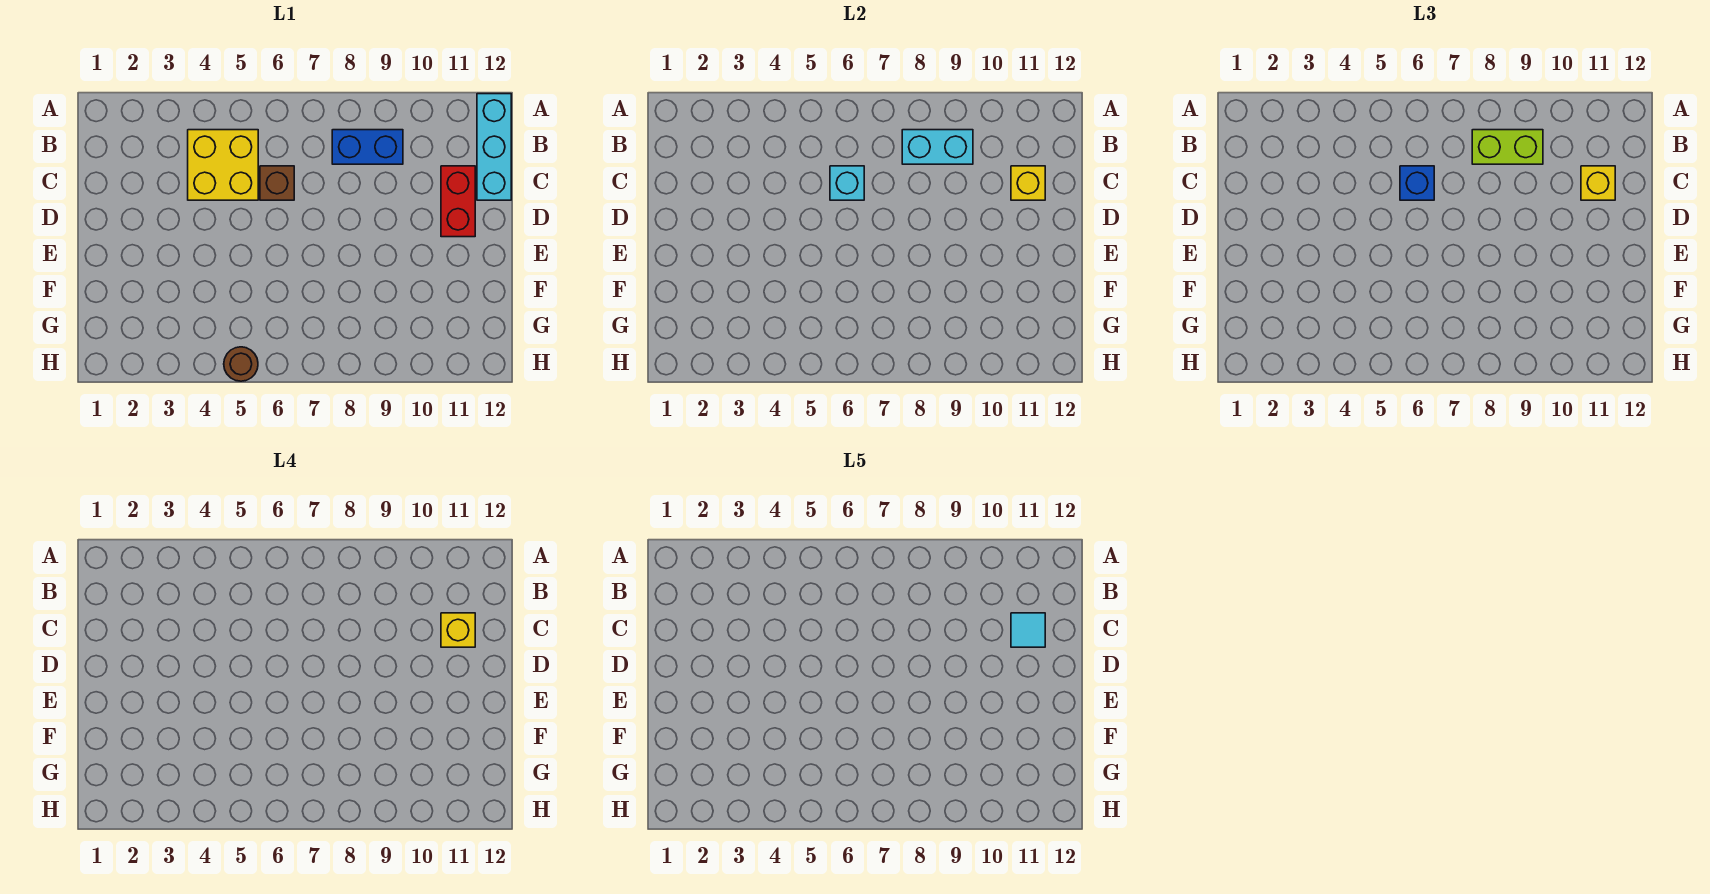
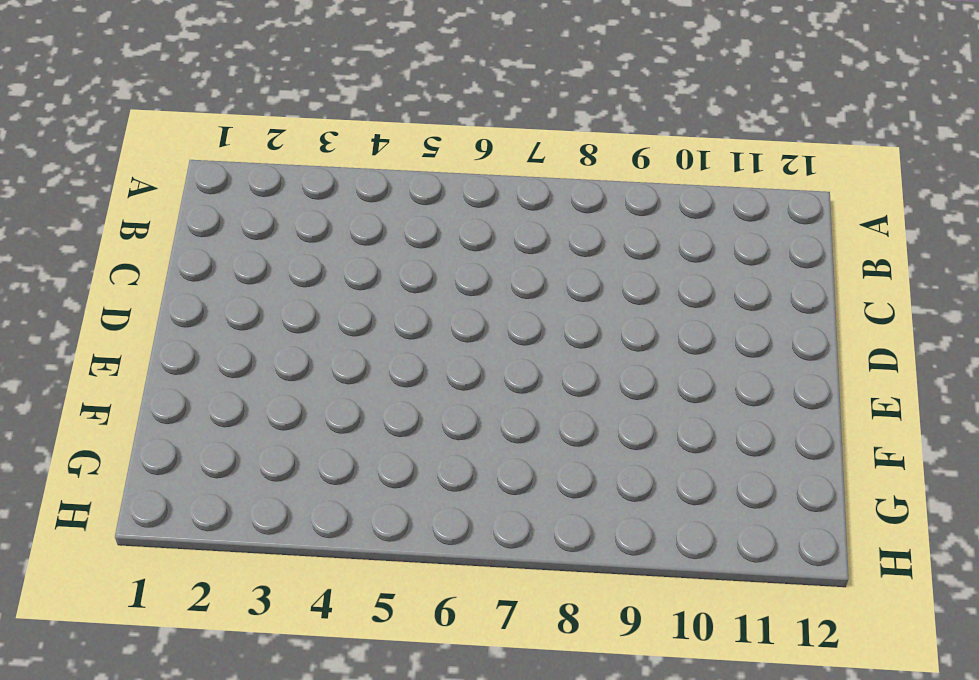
none -> cyan brick A12:C12 level 1
none -> yellow brick B4:C5 level 1
none -> blue brick B8:B9 level 1

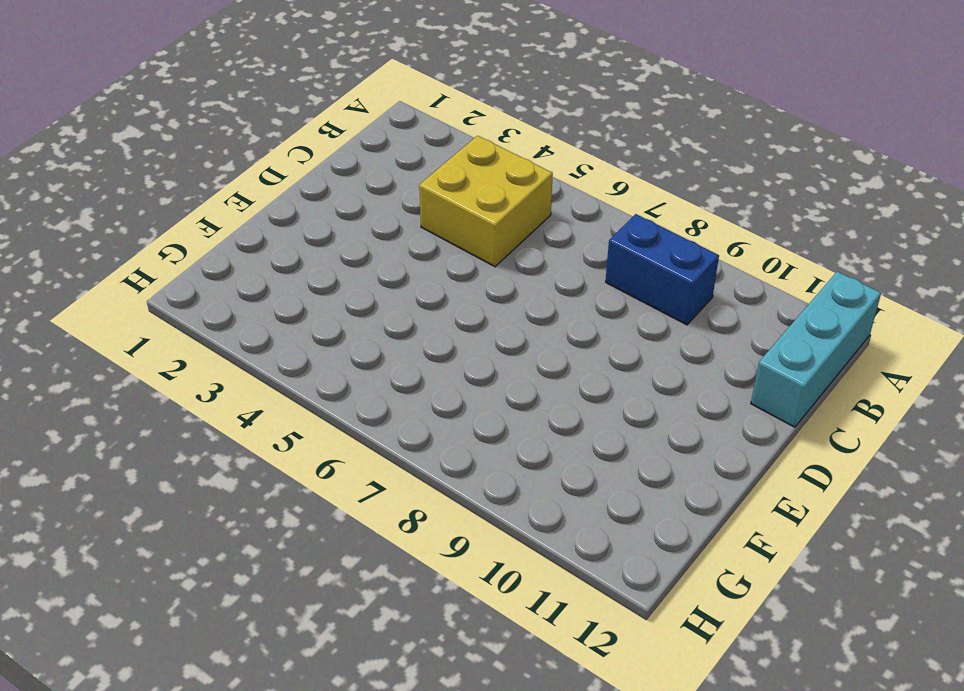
none -> brown brick C6 level 1
none -> red brick C11:D11 level 1
none -> brown round brick H5 level 1

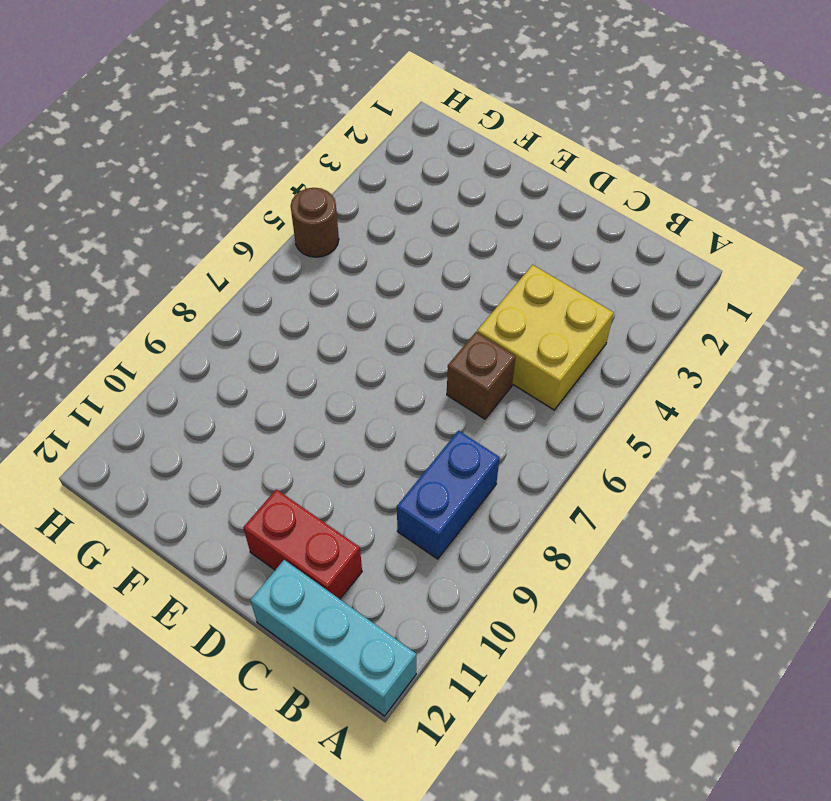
none -> cyan brick B8:B9 level 2
none -> cyan brick C6 level 2
none -> yellow brick C11 level 2

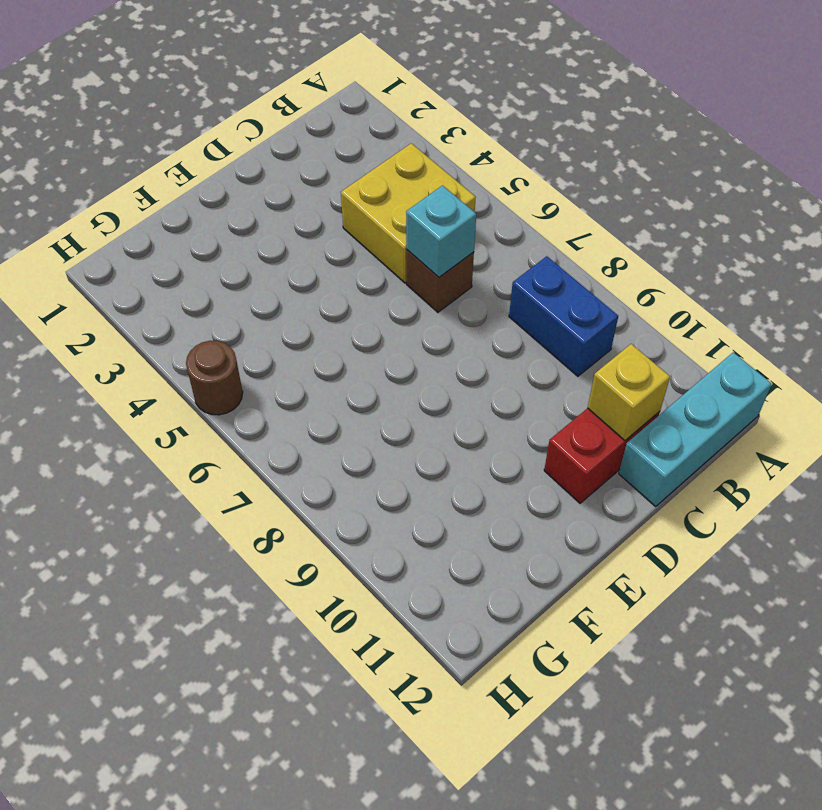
none -> cyan brick B8:B9 level 2
none -> lime brick B8:B9 level 3
none -> blue brick C6 level 3

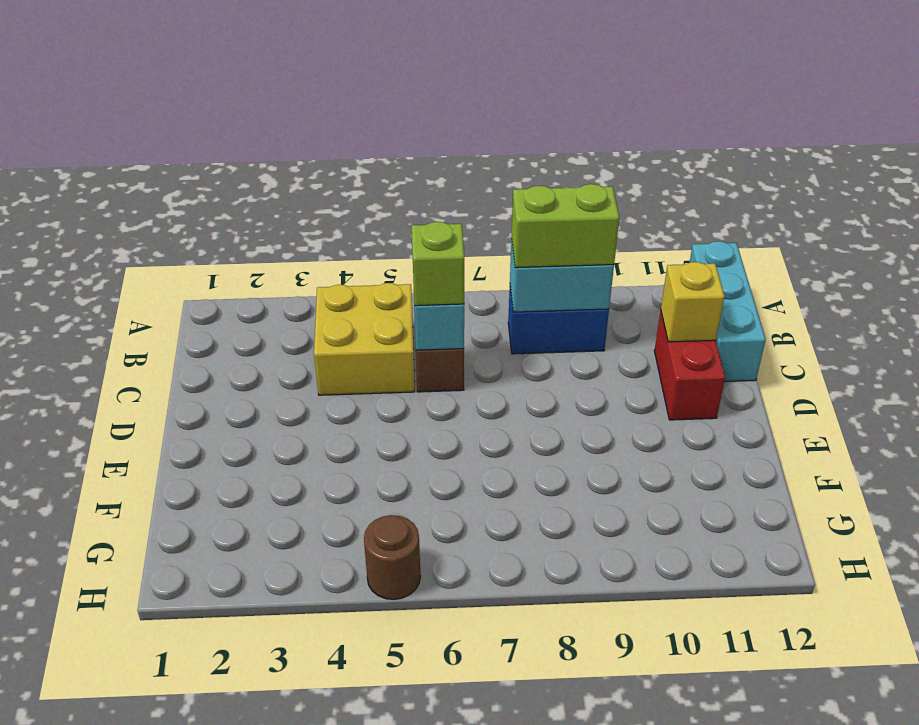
lime brick C6 level 3 -> blue brick C6 level 3
none -> yellow brick C11 level 3
none -> yellow brick C11 level 4
none -> cyan tile C11 level 5

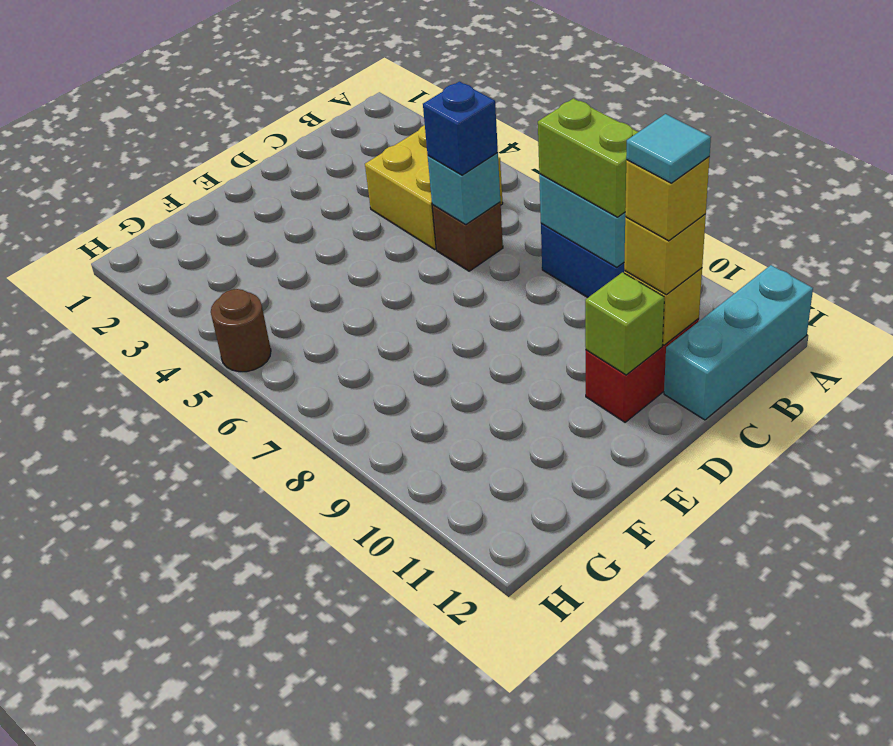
lime brick D11 level 2 -> none

